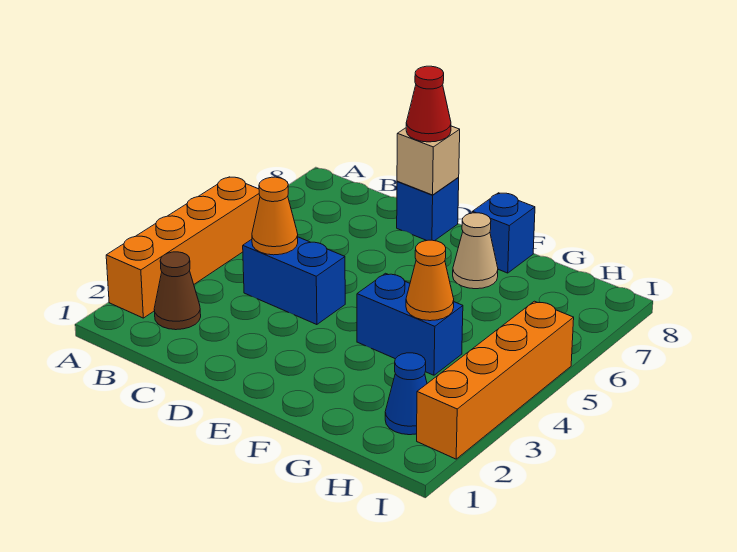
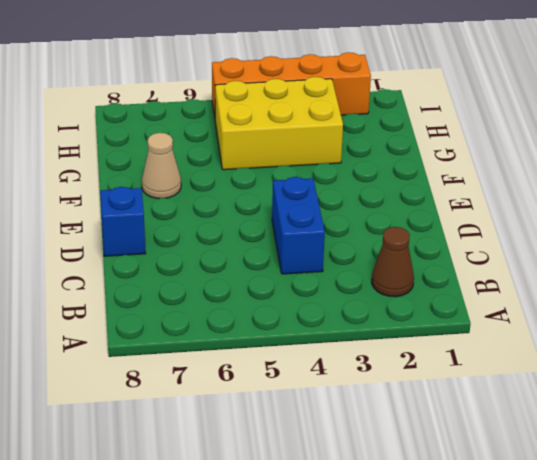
yellow brick G3:H5 level 1 -> blue brick F4:G4 level 1
none -> orange brick A2:A5 level 1
none -> blue brick F8 level 1
none -> blue cone H2 level 1

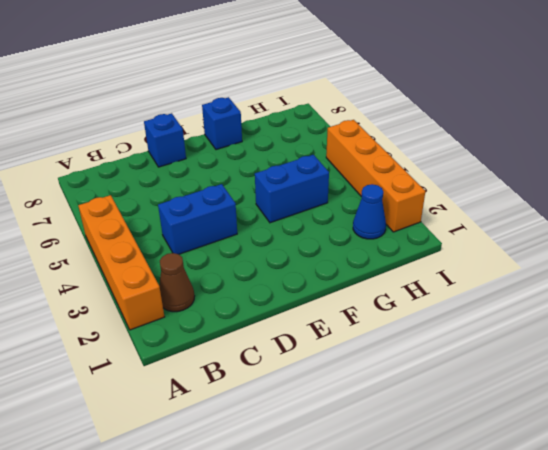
none -> tan cone F7 level 1
none -> orange cone C4 level 2
none -> tan brick D8 level 2

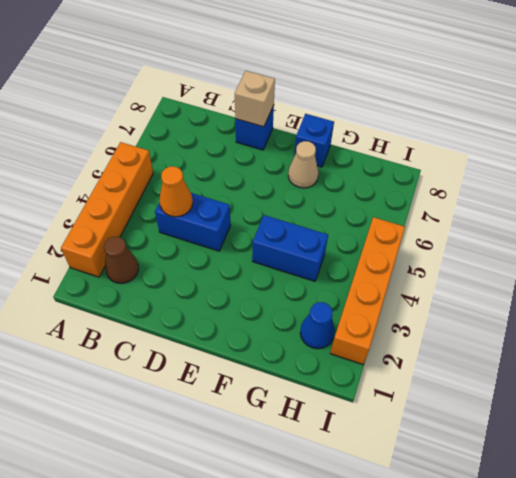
none -> orange cone G4 level 2
none -> red cone D8 level 3

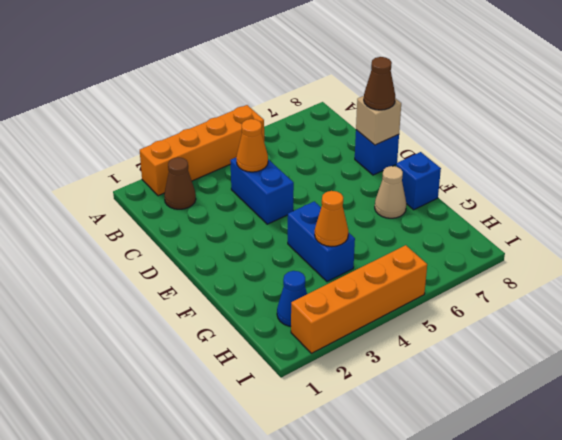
brown cone D8 level 3 -> red cone D8 level 3

